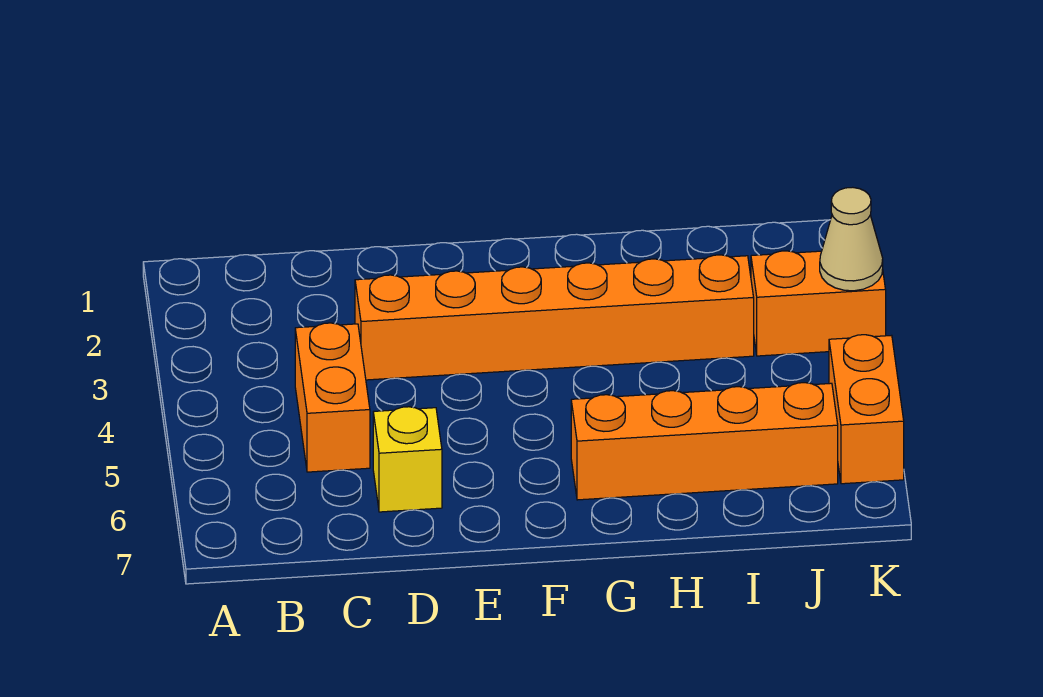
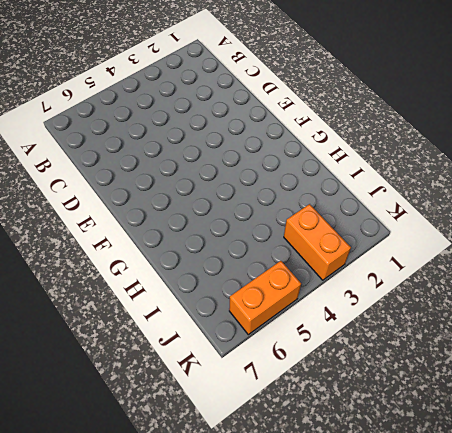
none -> orange brick C4:C5 level 1
none -> orange brick D3:I3 level 1

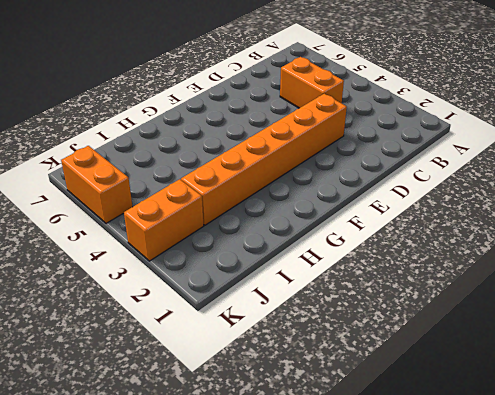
none -> yellow brick D6 level 1
none -> orange brick G6:J6 level 1

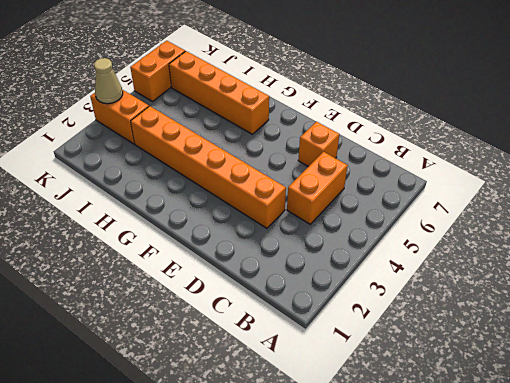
orange brick D6 level 1 -> yellow brick D6 level 1

